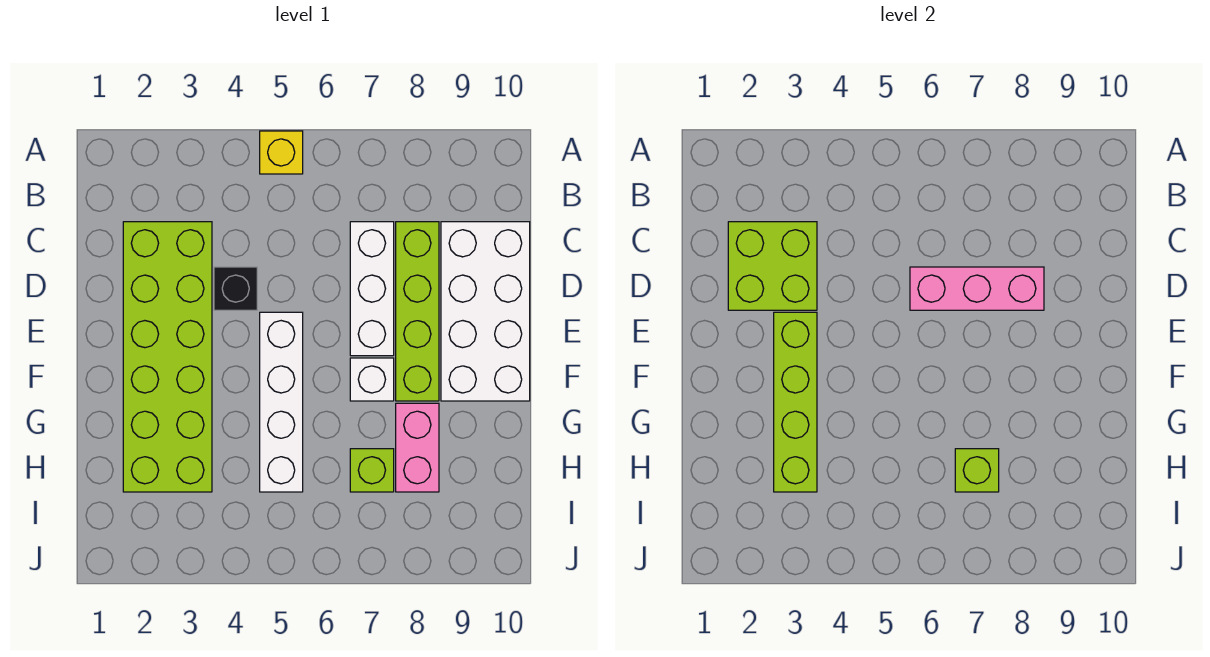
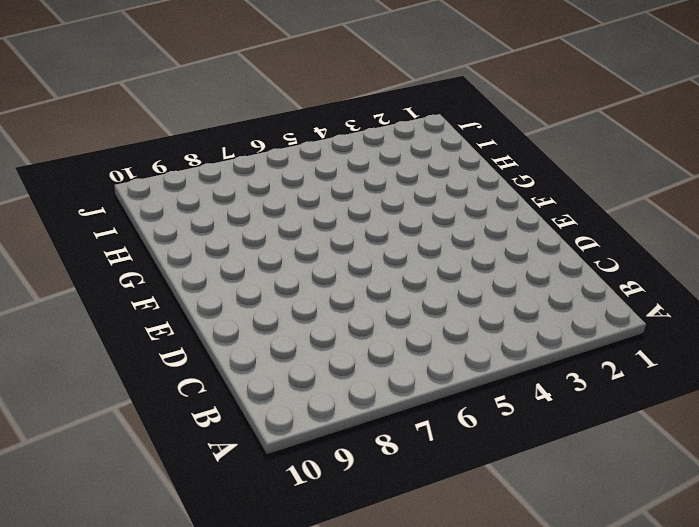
none -> yellow brick A5 level 1
none -> lime brick C2:H3 level 1
none -> white brick C7:E7 level 1

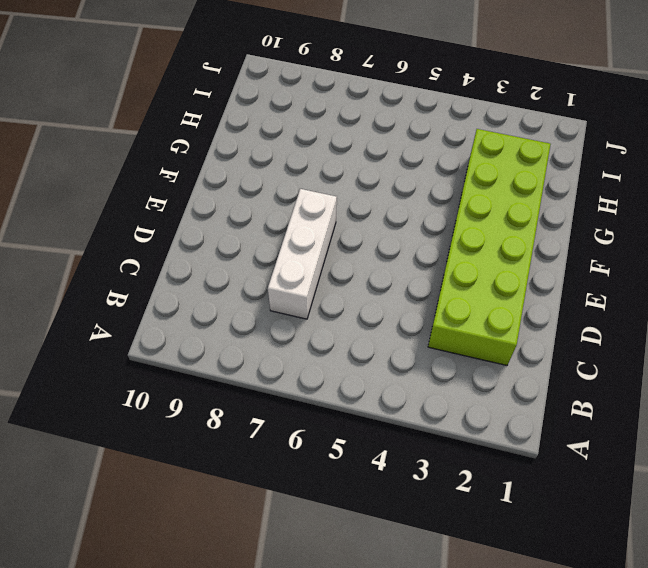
none -> yellow brick A5 level 1
none -> lime brick C8:F8 level 1
none -> white brick C9:F10 level 1

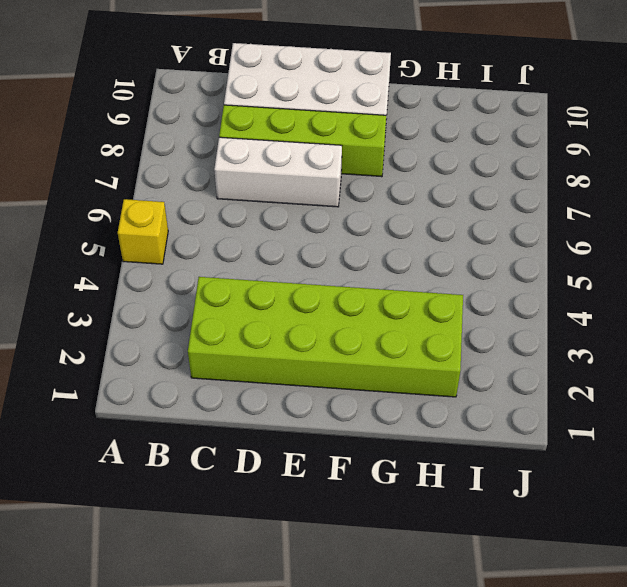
none -> black brick D4 level 1
none -> white brick E5:H5 level 1
none -> white brick F7 level 1

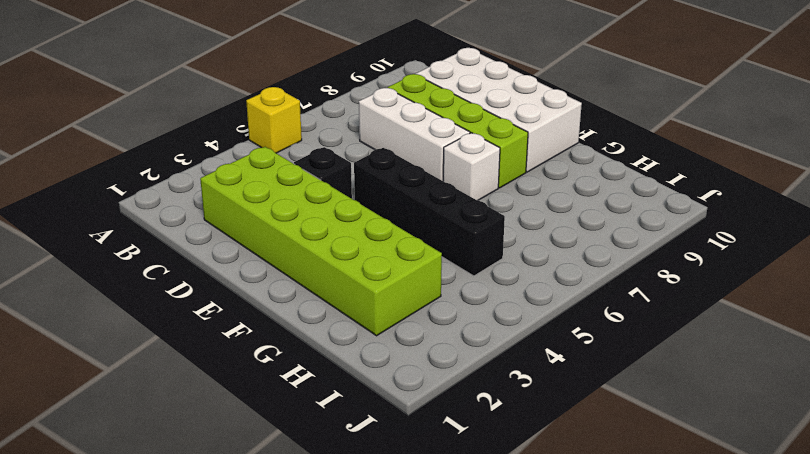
black brick E5:H5 level 1 -> white brick E5:H5 level 1
none -> pink brick G8:H8 level 1
none -> lime brick H7 level 1
none -> lime brick C2:D3 level 2

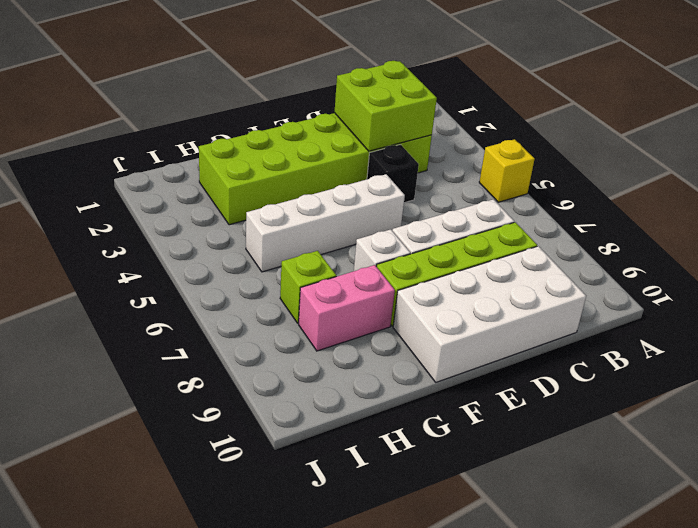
none -> pink brick D6:D8 level 2
none -> lime brick E3:H3 level 2
none -> lime brick H7 level 2

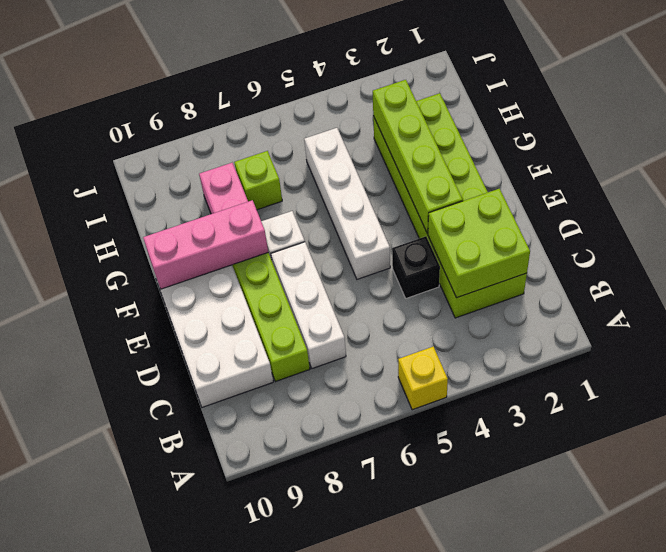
pink brick F8:F10 level 2 -> pink brick D6:D8 level 2
none -> lime brick H7 level 2

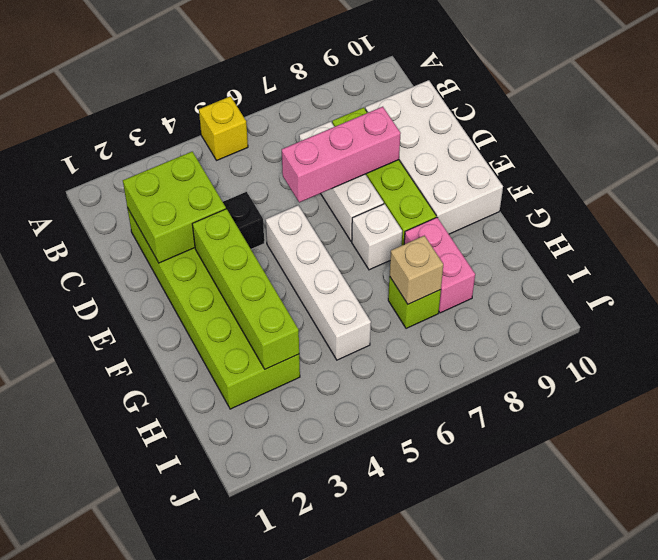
tan brick H7 level 2 -> lime brick H7 level 2

